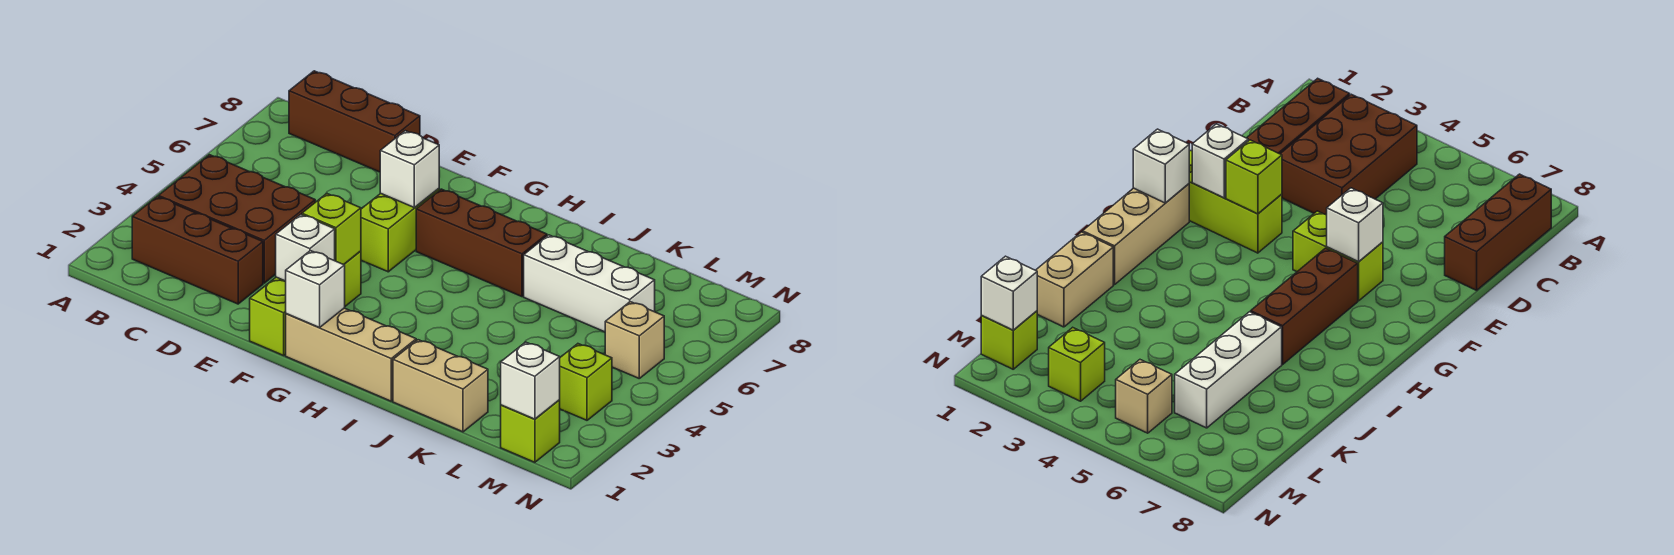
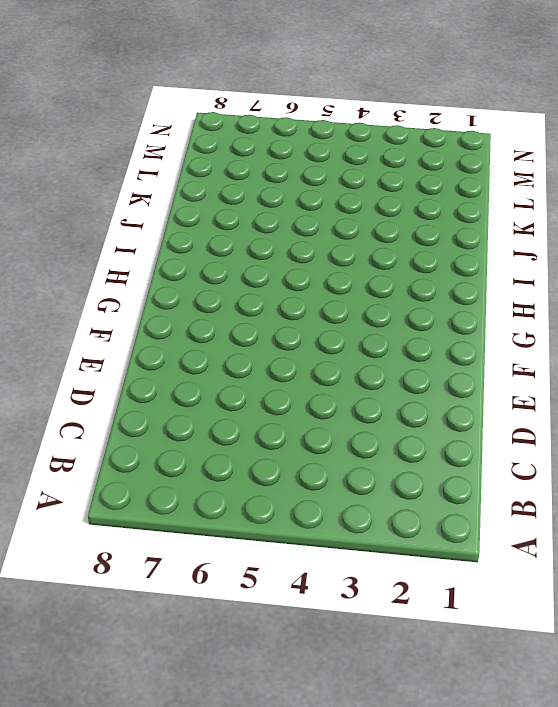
none -> brown brick B2:D2 level 1
none -> brown brick B3:D4 level 1
none -> brown brick B8:D8 level 1

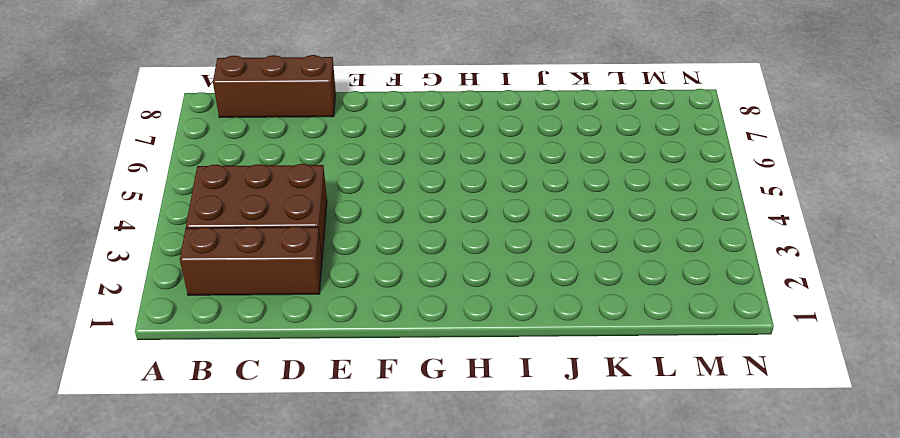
none -> lime brick F1:F3 level 1
none -> lime brick F5:F6 level 1
none -> tan brick G1:I1 level 1

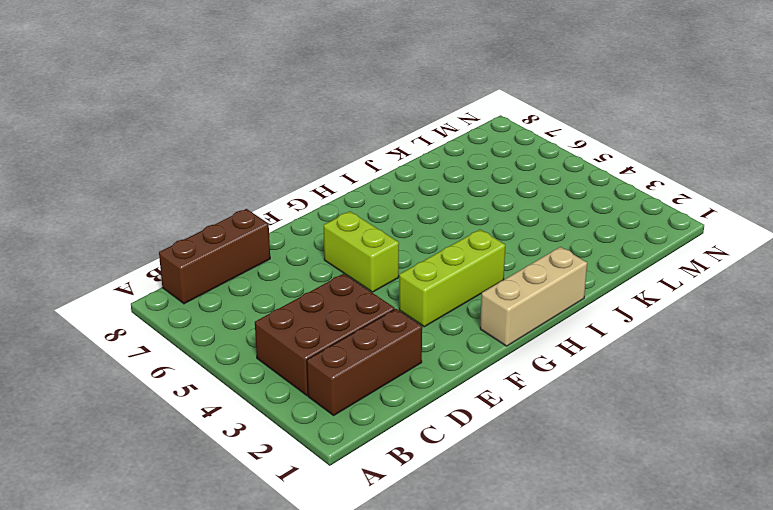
lime brick F3:H3 level 1 -> lime brick F1:F3 level 1
none -> brown brick G6:I6 level 1
none -> tan brick J1:K1 level 1
none -> white brick J6:L6 level 1

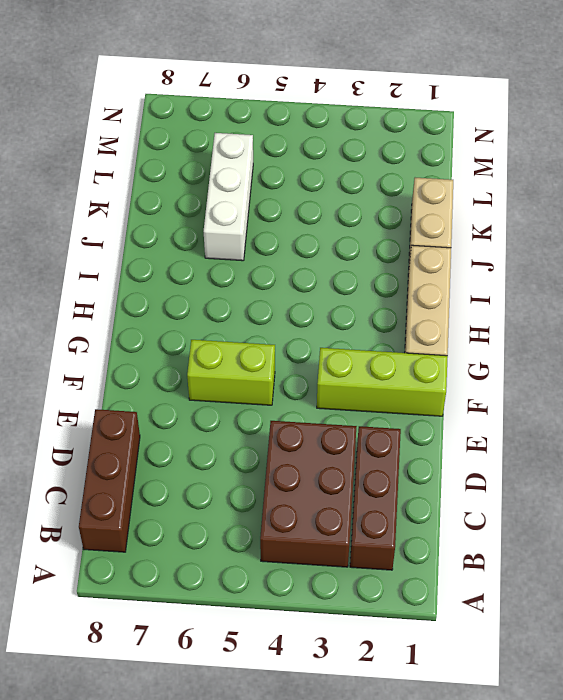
none -> brown brick G6:I6 level 1
none -> lime brick M1 level 1
none -> lime brick M3 level 1

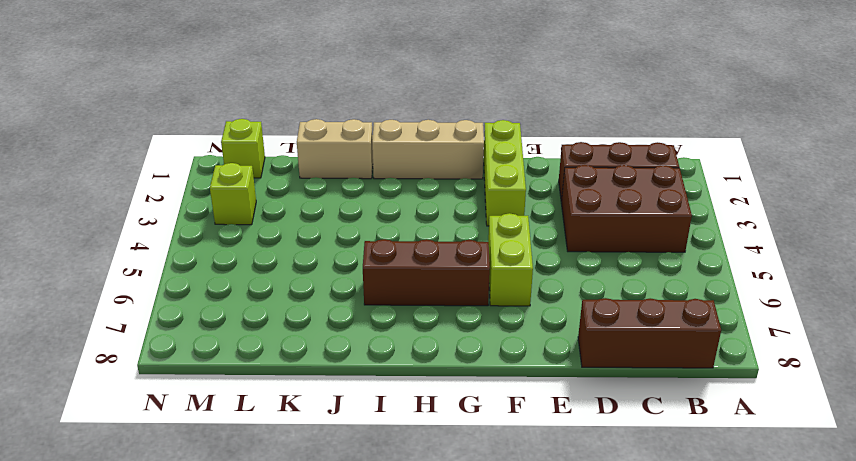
none -> white brick J6:L6 level 1
none -> tan brick M5 level 1
none -> white brick F2 level 2

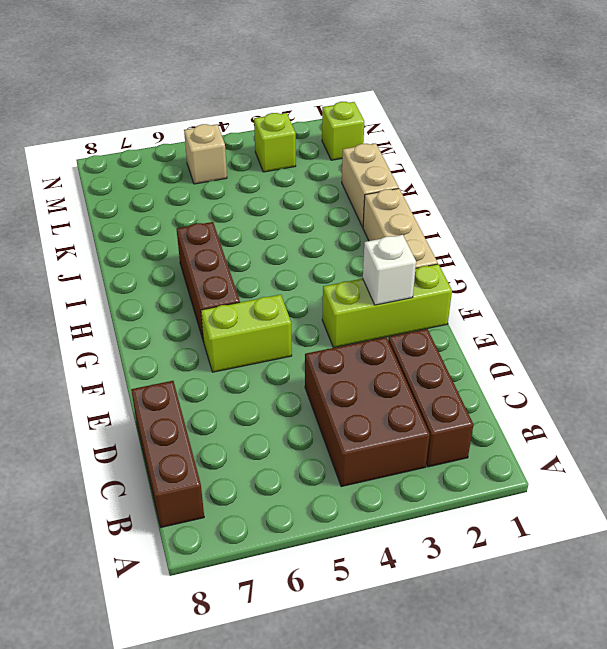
none -> white brick J6:L6 level 1
none -> lime brick F3 level 2
none -> white brick F6 level 2

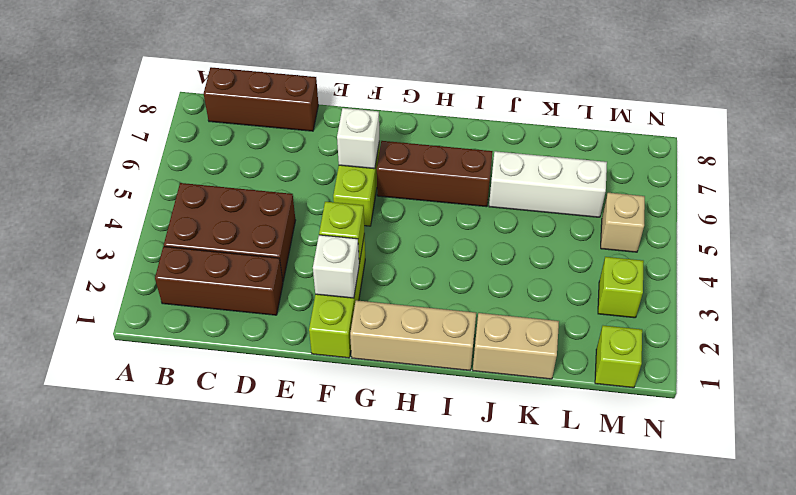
none -> white brick G1 level 2
none -> white brick M1 level 2

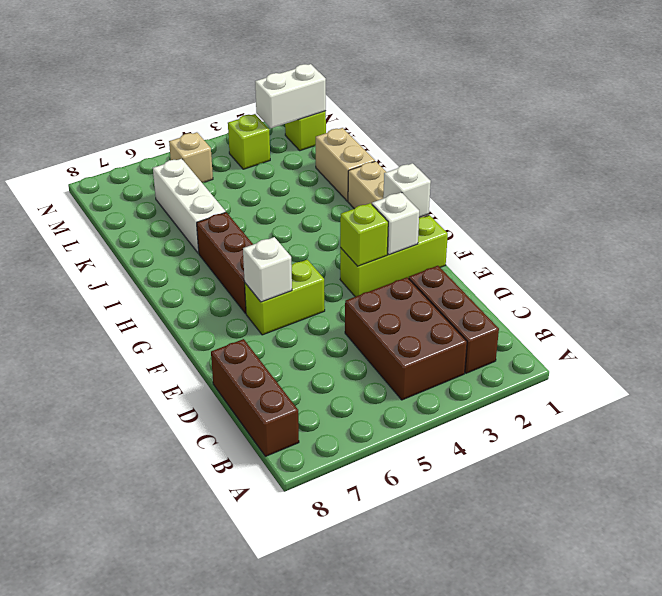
white brick M1:M2 level 2 -> white brick M1 level 2

